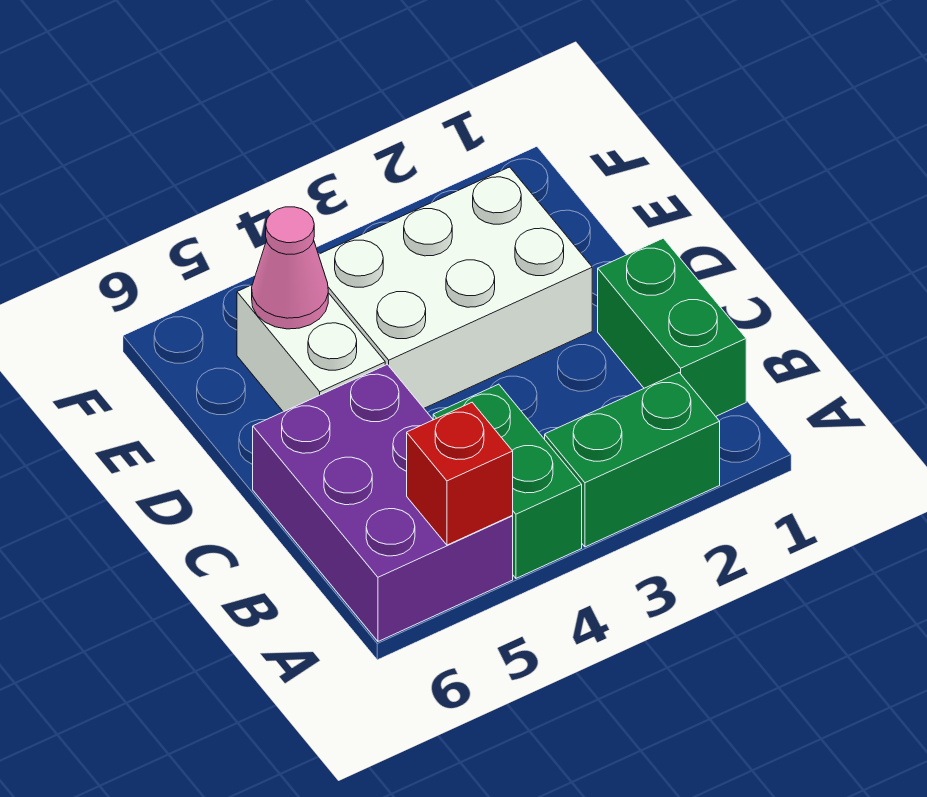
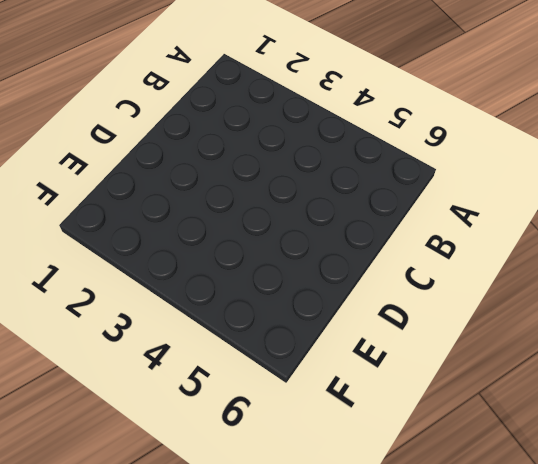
none -> green brick A2:A3 level 1
none -> green brick A4:B4 level 1

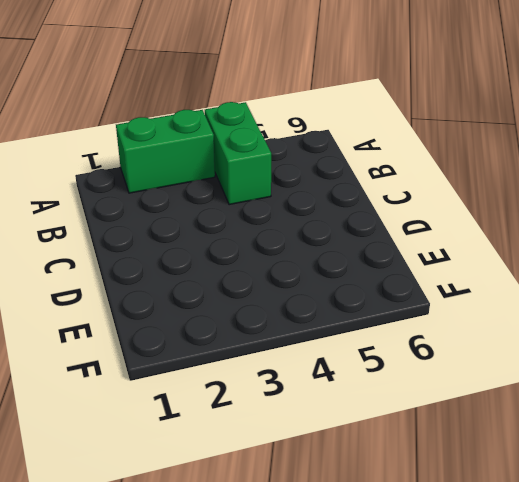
none -> purple brick A5:C6 level 1
none -> green brick B1:C1 level 1

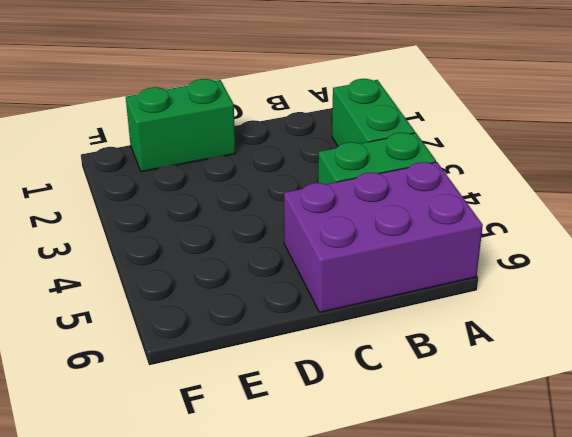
green brick D1:E1 level 1 -> green brick B1:C1 level 1
none -> white brick D2:E4 level 1
none -> white brick D5:E5 level 1

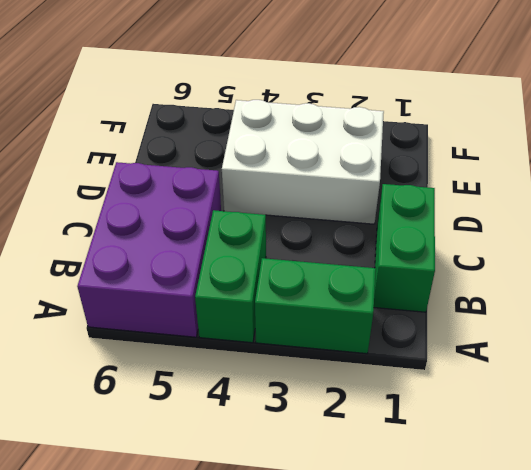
none -> white brick D5:E5 level 1
none -> red brick A5 level 2

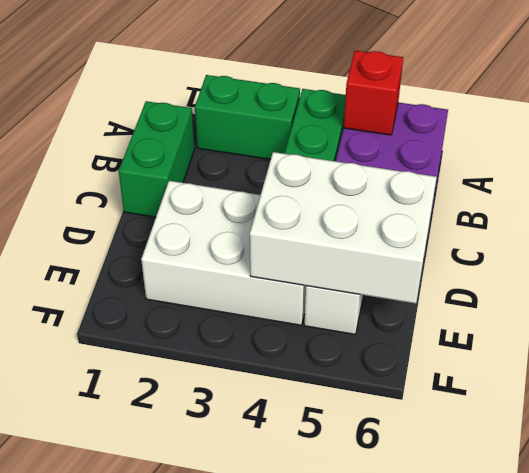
white brick D4:E6 level 2 -> pink cone E5 level 2

